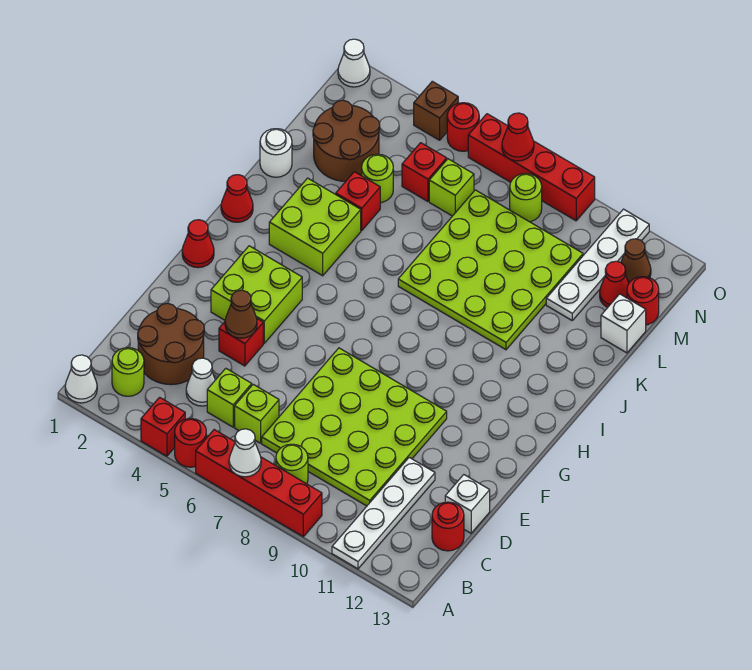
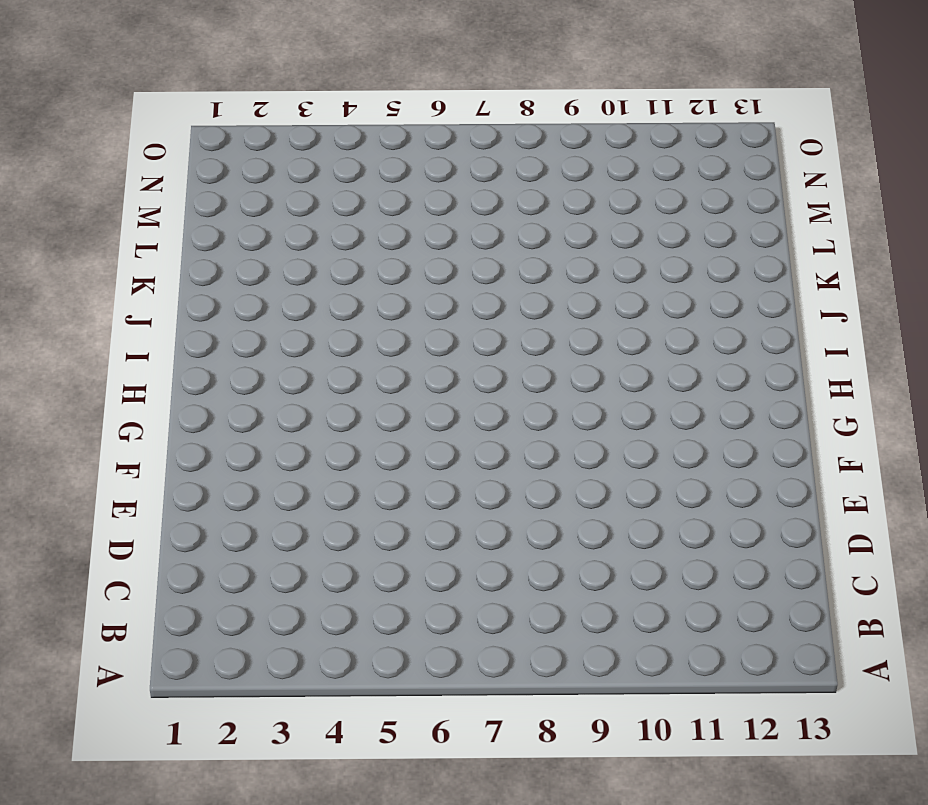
none -> white cone A1 level 1
none -> red brick A4 level 1
none -> red round brick A5 level 1
none -> red brick A6:A9 level 1

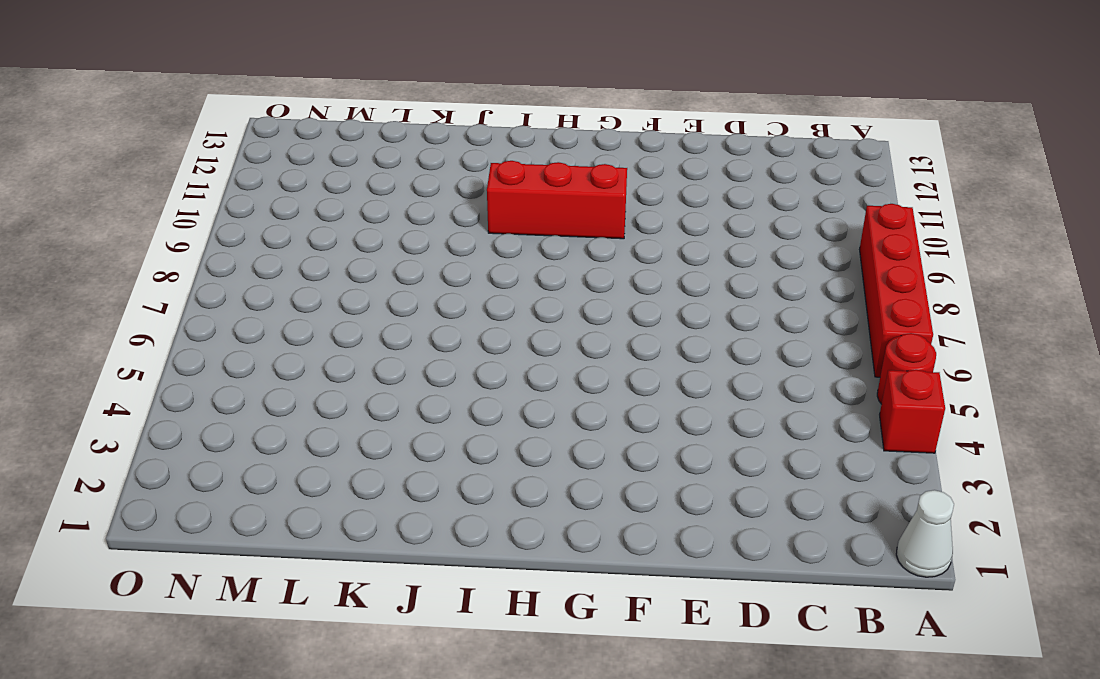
red brick G10:I10 level 1 -> none
none -> white plate A11:D11 level 1
none -> lime round brick B2 level 1
none -> lime round brick B8 level 1
none -> brown round brick C2:D3 level 1

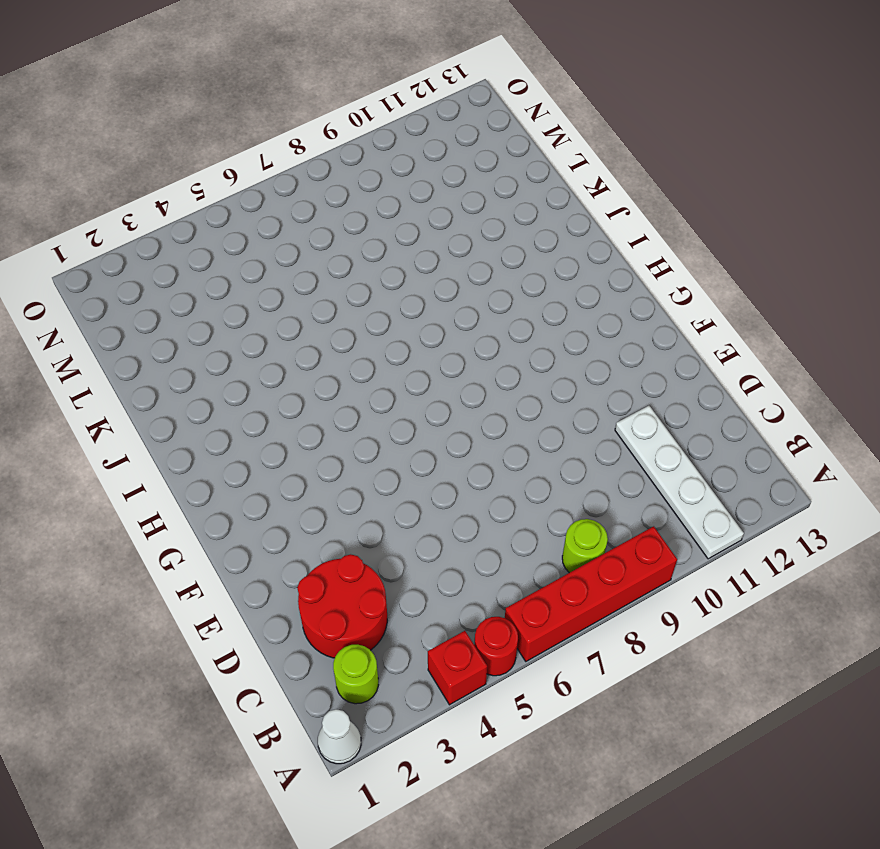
red round brick C2:D3 level 1 -> brown round brick C2:D3 level 1
none -> white cone C4 level 1
none -> lime brick C5 level 1
none -> lime brick C6 level 1
none -> lime plate C7:F10 level 1

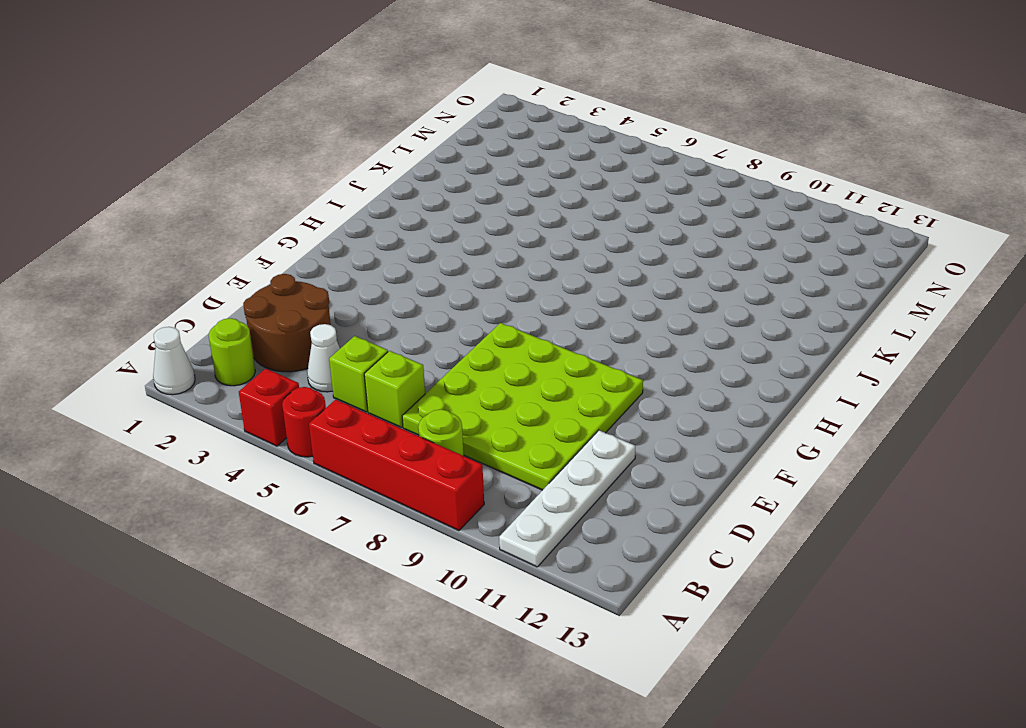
none -> red round brick C13 level 1
none -> white brick D13 level 1
none -> red brick E4 level 1
none -> lime brick F3:G4 level 1

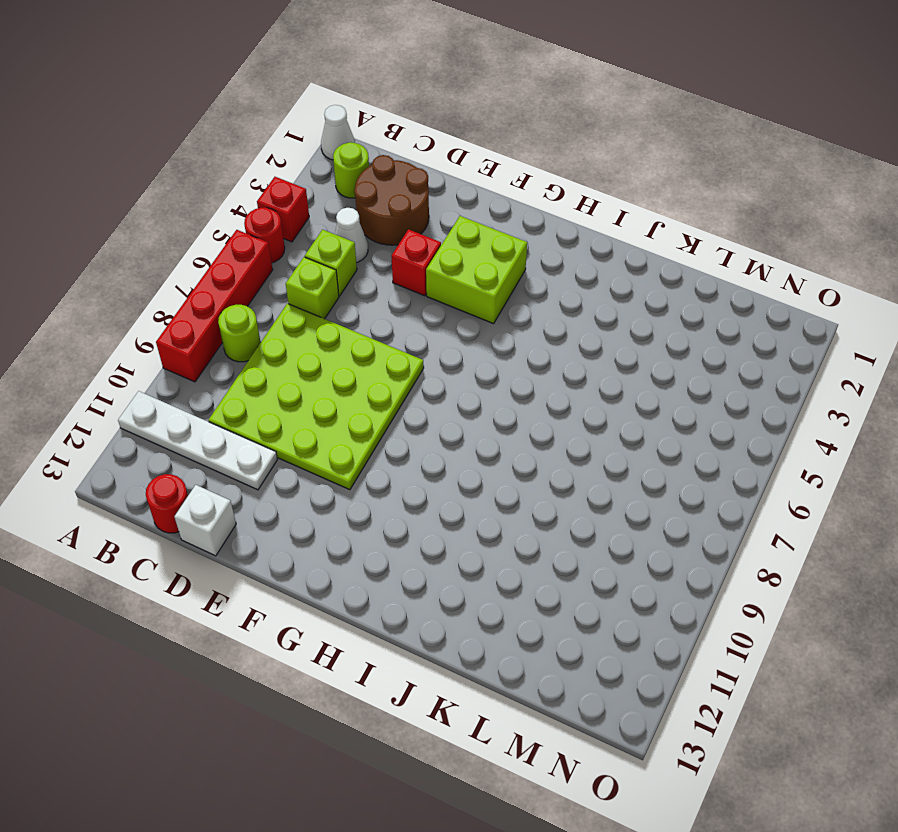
none -> red cone G1 level 1
none -> red cone I1 level 1
none -> lime brick I3:J4 level 1
none -> lime plate J7:M10 level 1

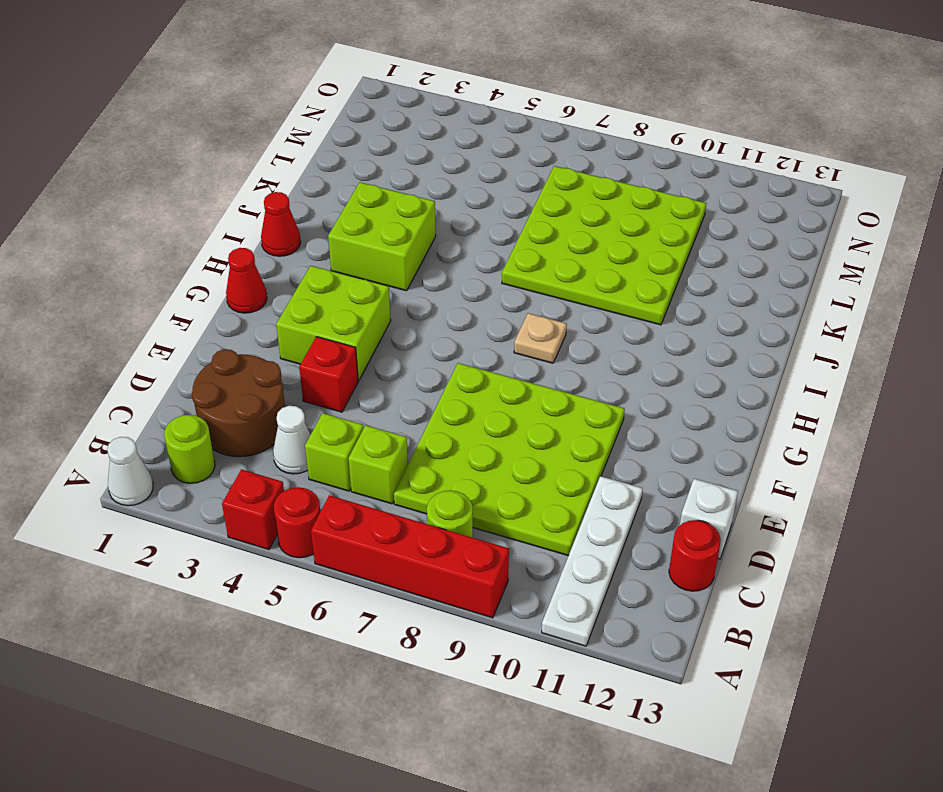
tan plate H8 level 1 -> none
none -> white round brick K1 level 1
none -> red brick K4 level 1
none -> brown round brick L2:M3 level 1
none -> lime round brick L4 level 1

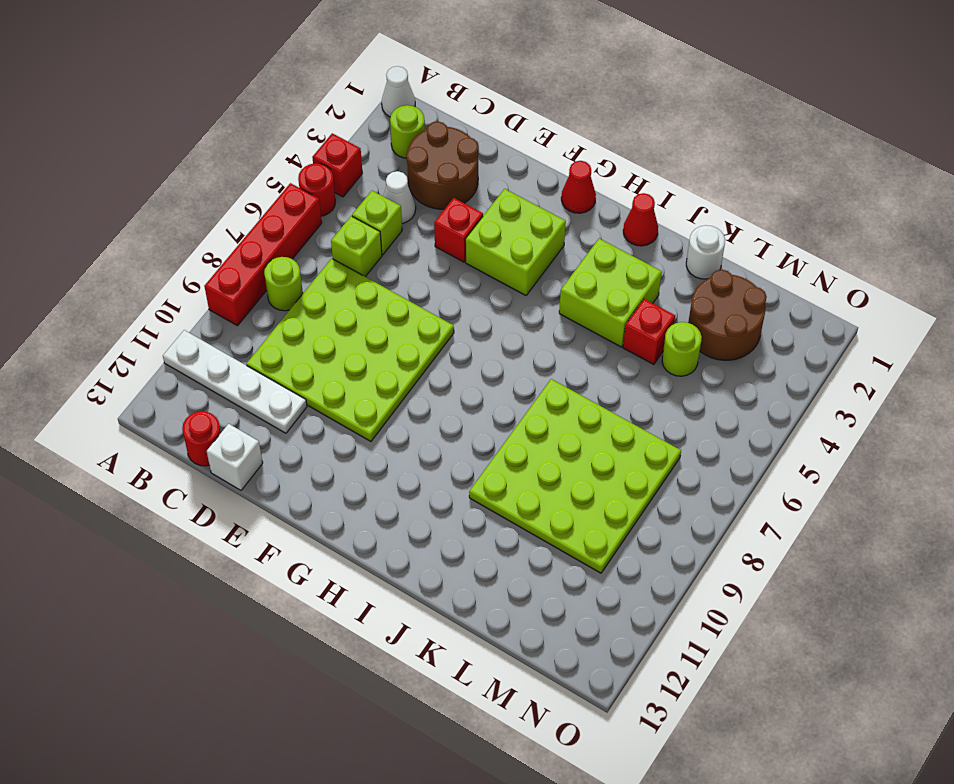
none -> white plate L11:O11 level 1
none -> white brick L13 level 1
none -> red brick M5 level 1
none -> lime brick M6 level 1

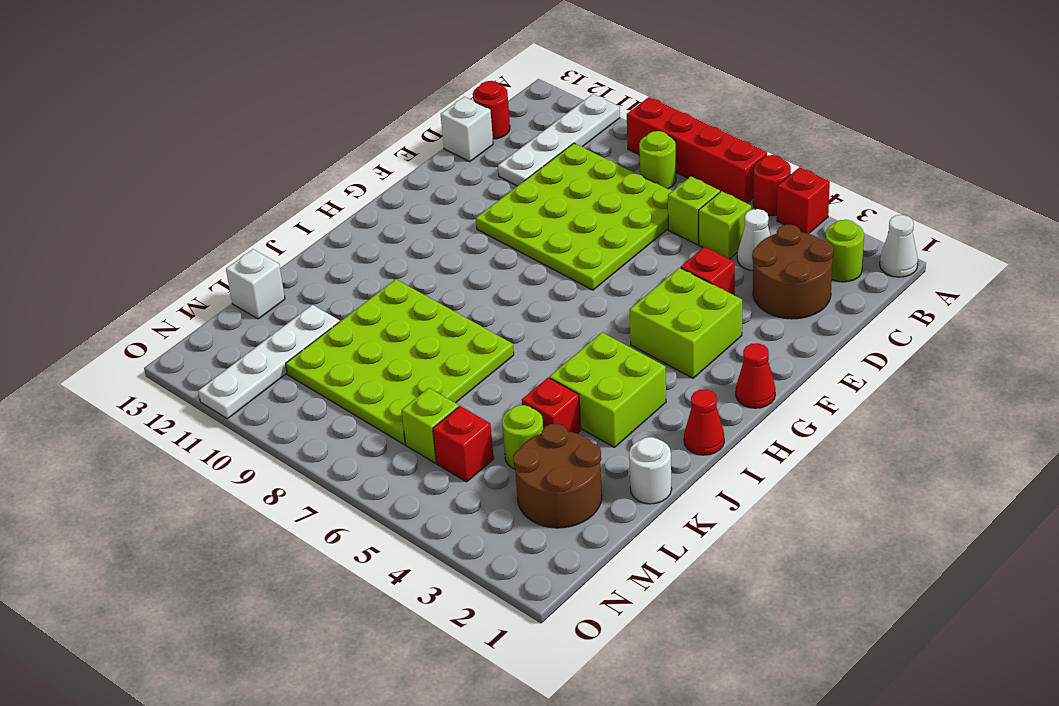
none -> red cone M12 level 1
none -> red round brick M13 level 1
none -> lime round brick N8 level 1
none -> brown cone N12 level 1

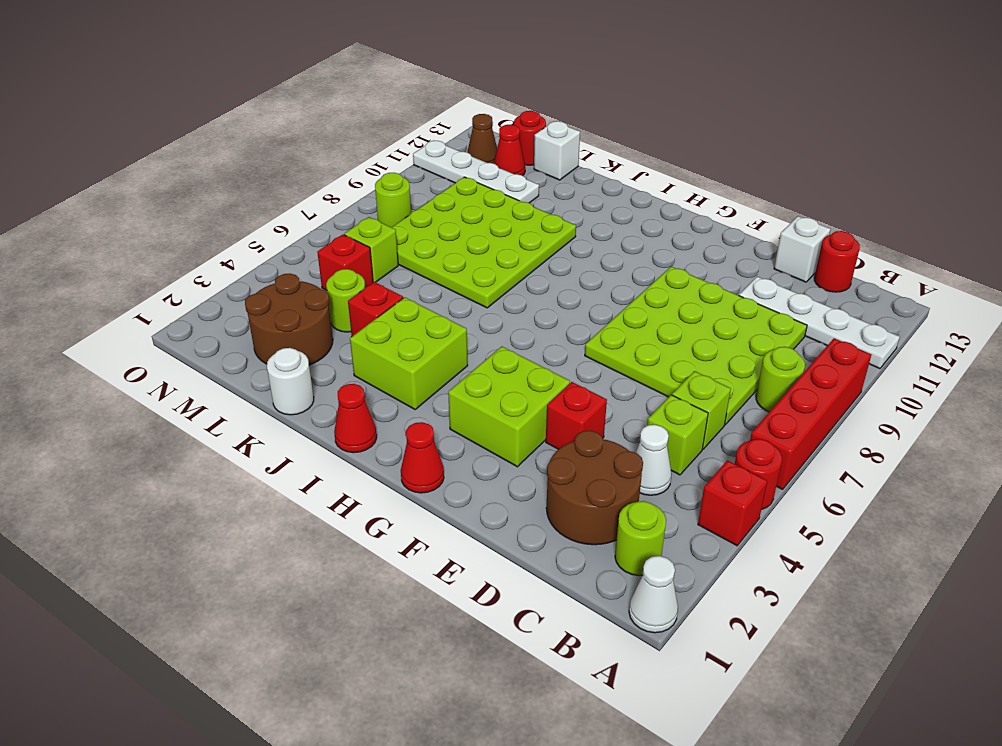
none -> white cone O1 level 1
none -> brown brick O4 level 1
none -> red round brick O5 level 1
none -> red brick O6:O9 level 1

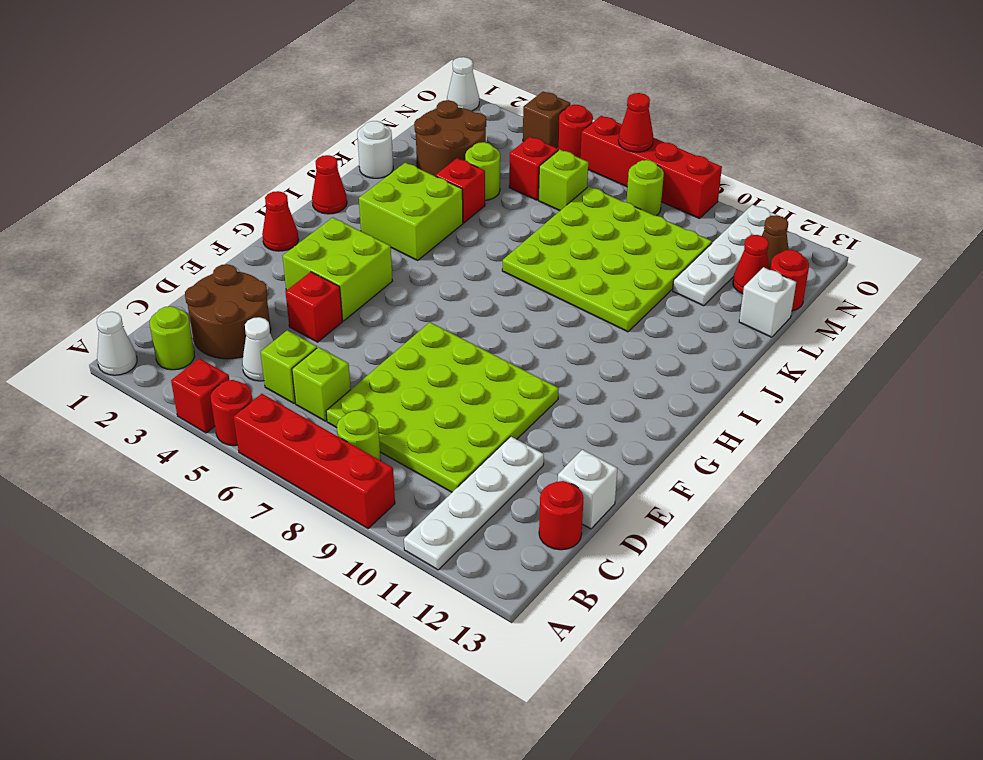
none -> white cone A7 level 2
none -> brown cone E4 level 2

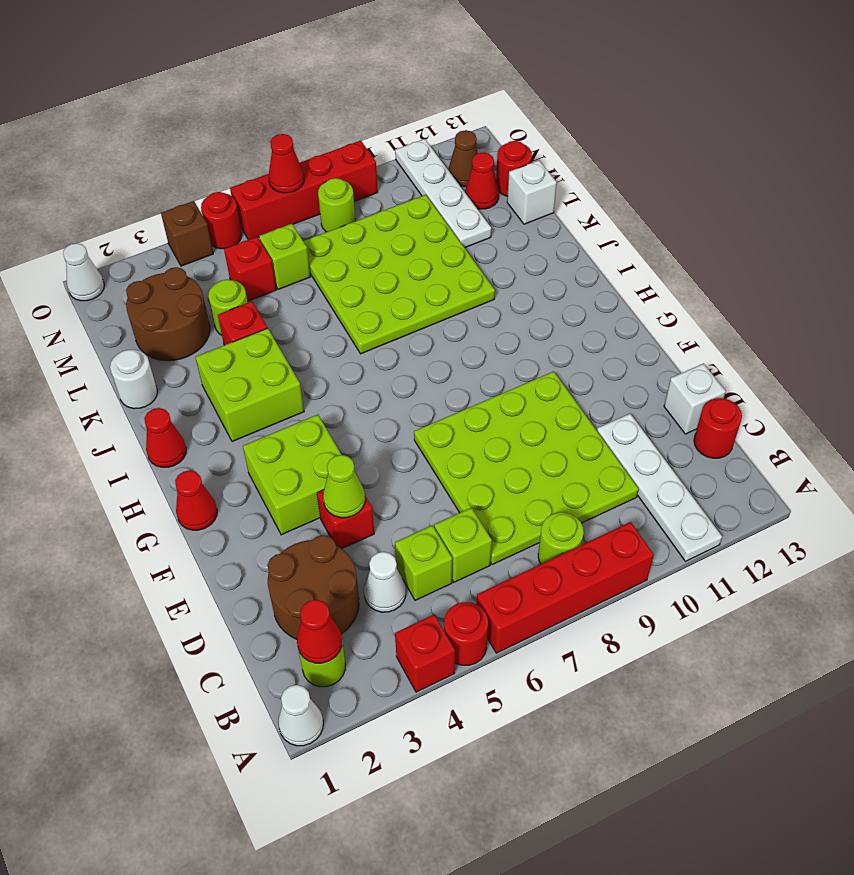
red cone B2 level 2 -> none
lime cone E4 level 2 -> brown cone E4 level 2
none -> white cone A7 level 2

